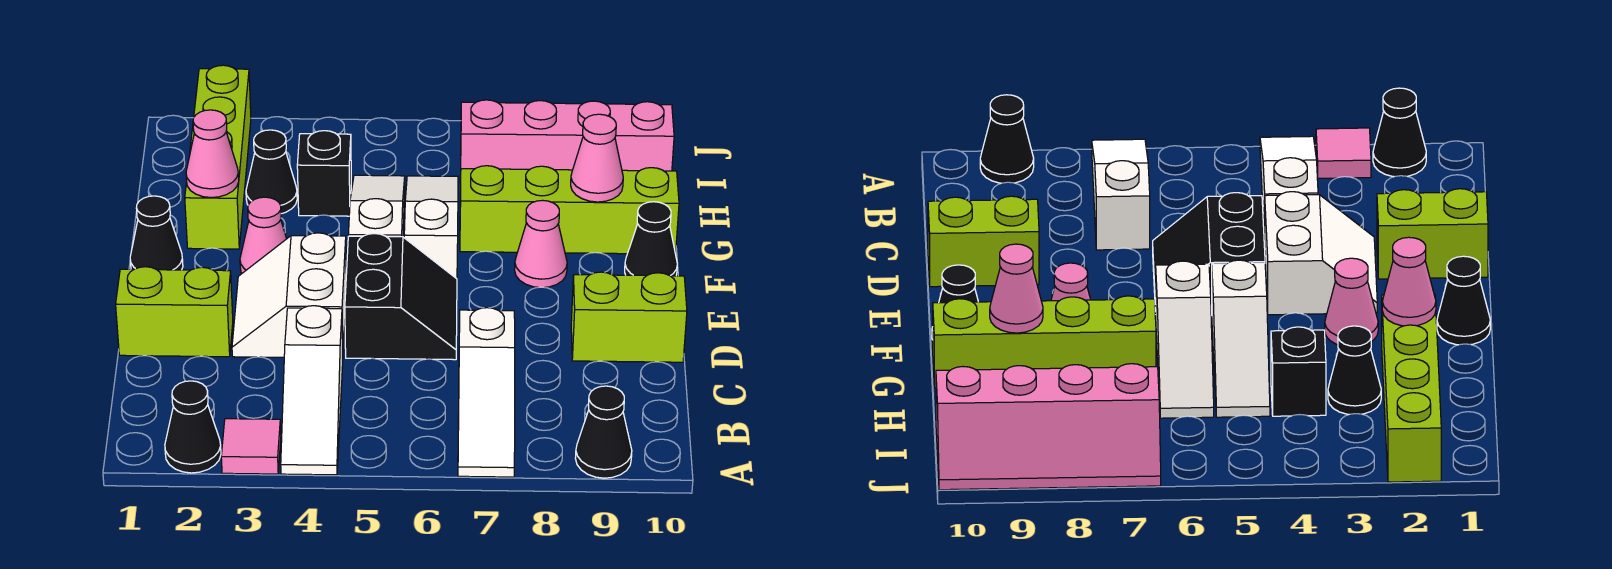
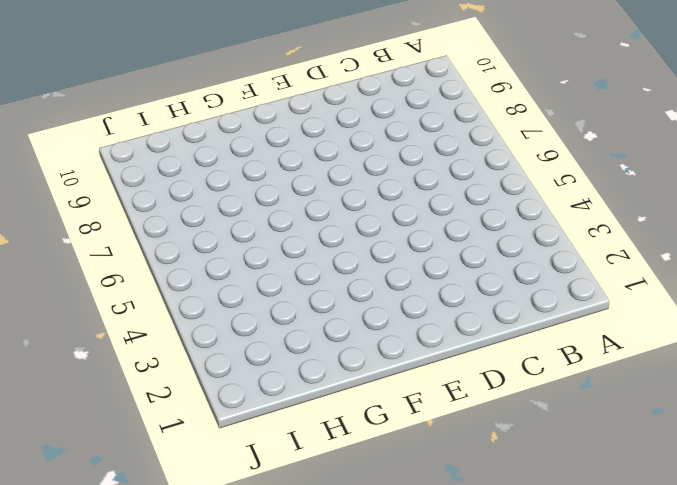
none -> black cone A2 level 1
none -> pink tile A3 level 1
none -> white slope A4:C4 level 1 top C

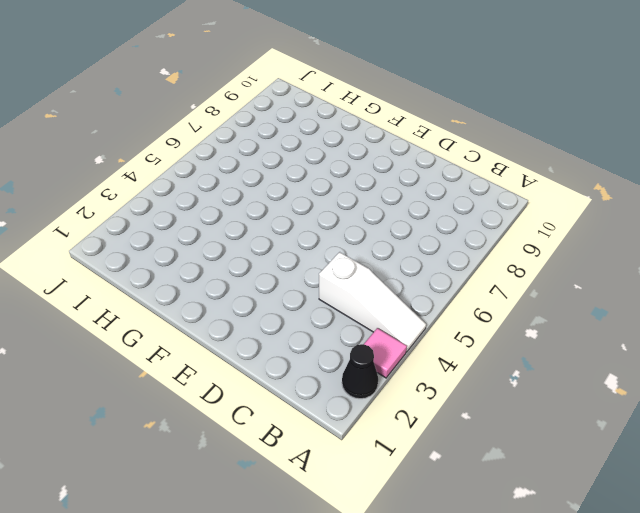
none -> white slope A7:C7 level 1 top C
none -> black cone A9 level 1
none -> lime brick D1:D2 level 1

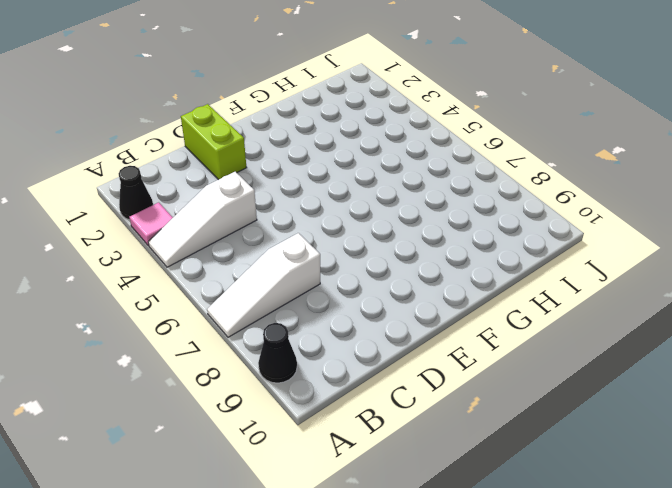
none -> white slope D3:E4 level 1 top 4
none -> black slope D5:E6 level 1 top 5
none -> lime brick D9:D10 level 1

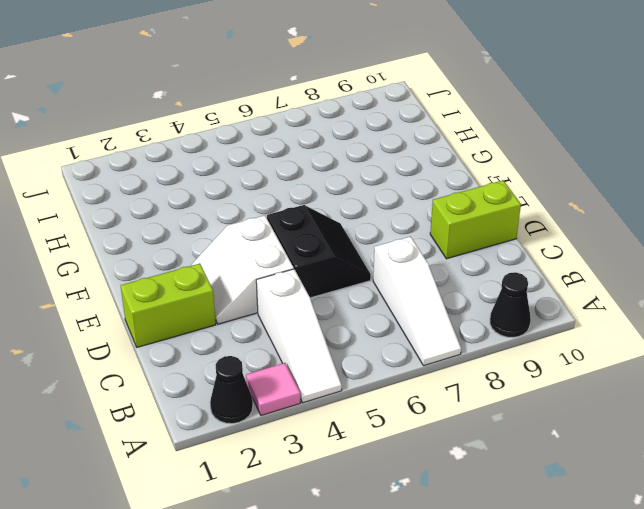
none -> black cone F1 level 1
none -> pink cone F3 level 1
none -> white slope F5:H5 level 1 top F

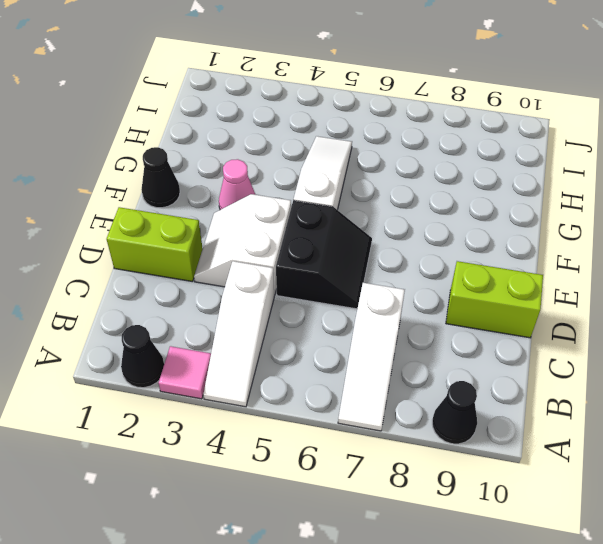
none -> white slope F6:H6 level 1 top F
none -> pink cone F8 level 1
none -> black cone F10 level 1

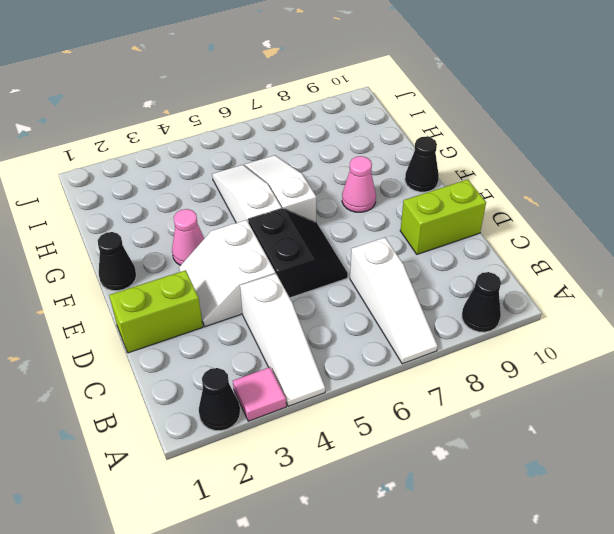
none -> lime brick G2:J2 level 1
none -> lime brick G7:G10 level 1
none -> black cone H3 level 1

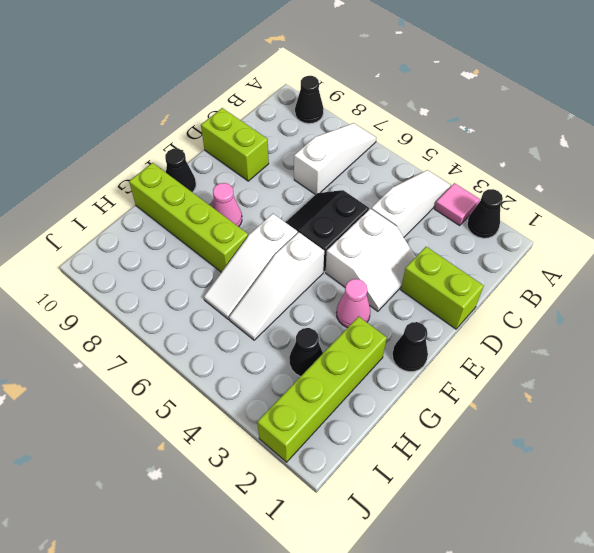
none -> black brick H4 level 1
none -> pink slope I7:J10 level 1 top I
none -> pink cone G2 level 2

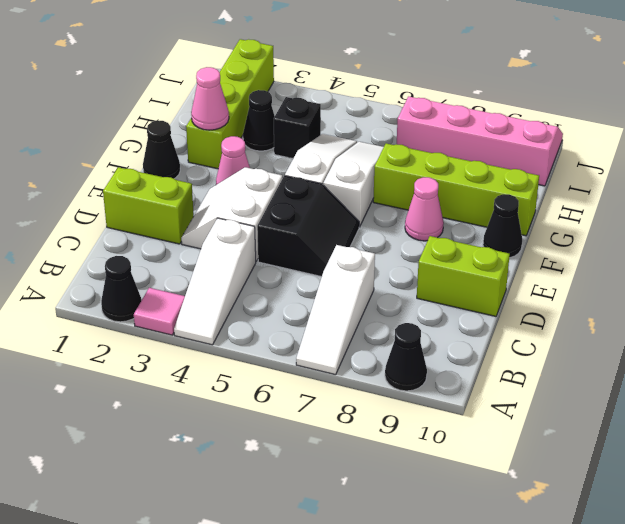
none -> pink cone G9 level 2

